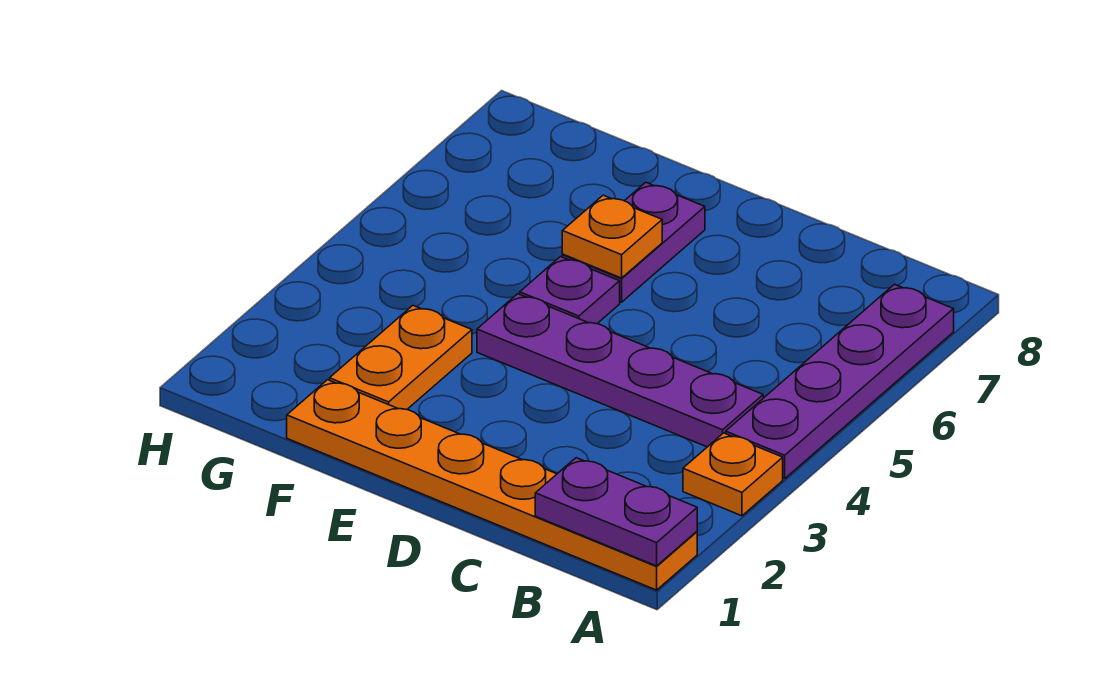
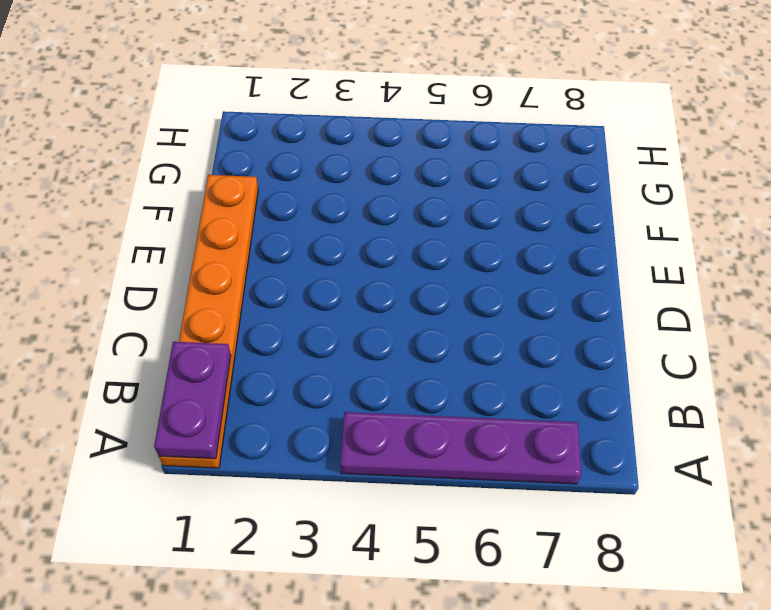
none -> orange plate A3 level 1
none -> purple plate B4:E4 level 1

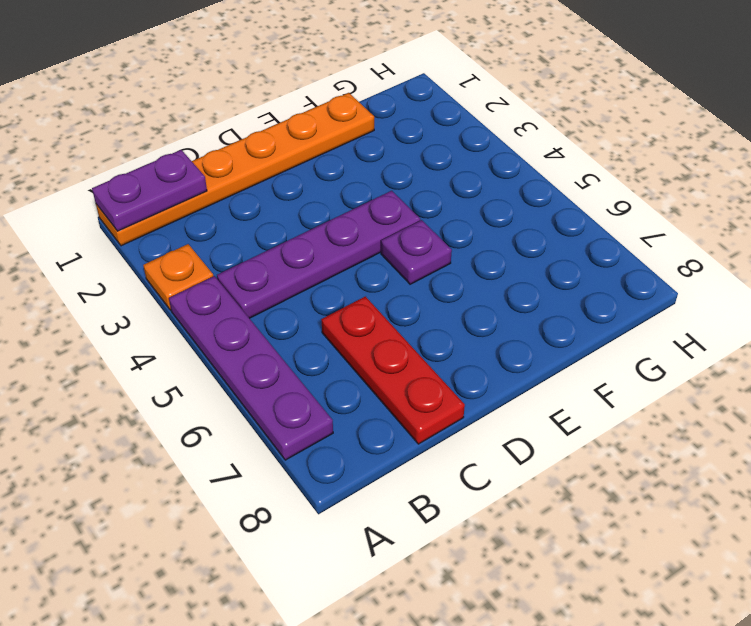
red plate C6:C8 level 1 -> none
none -> purple plate E6:E7 level 1
none -> orange plate F2:F3 level 1

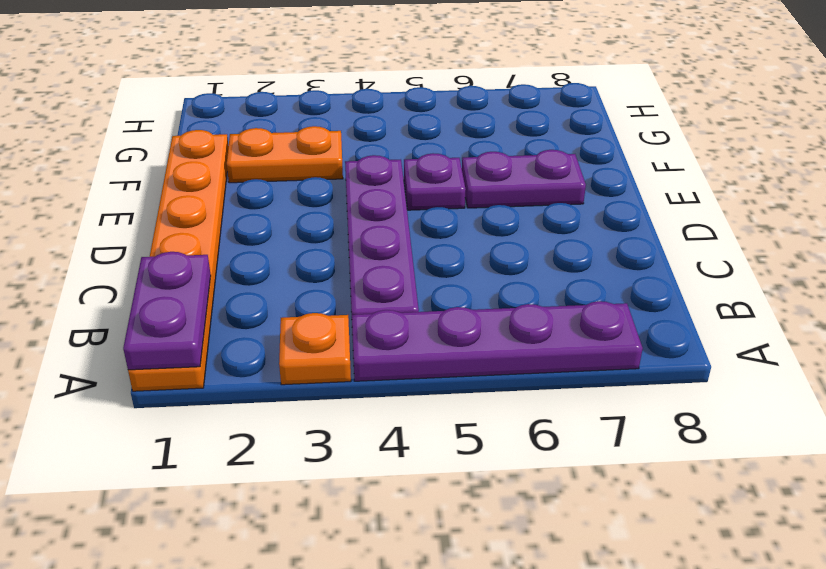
none -> orange plate E6 level 2

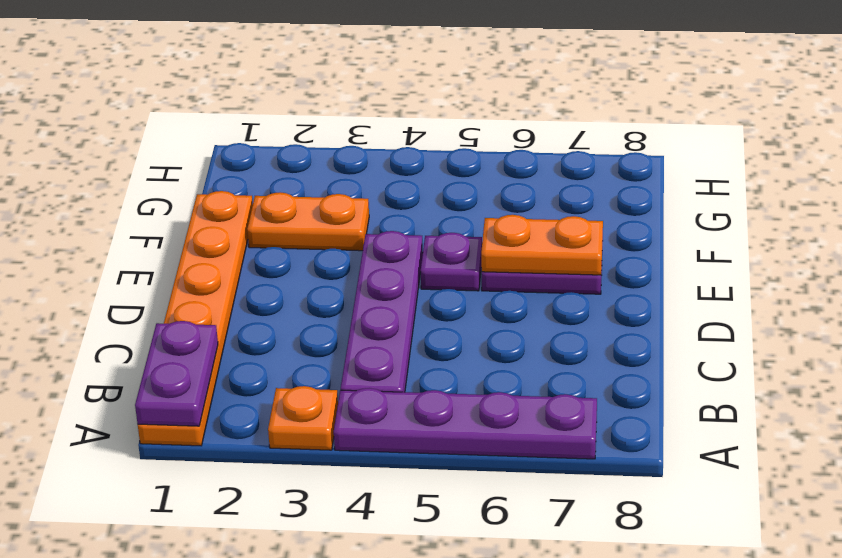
orange plate E6:E7 level 2 -> orange plate E6 level 2

